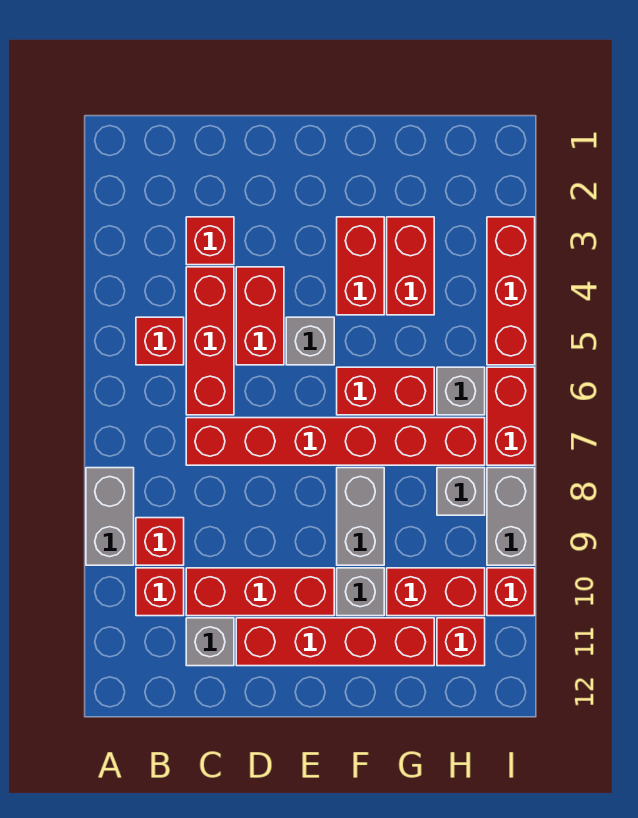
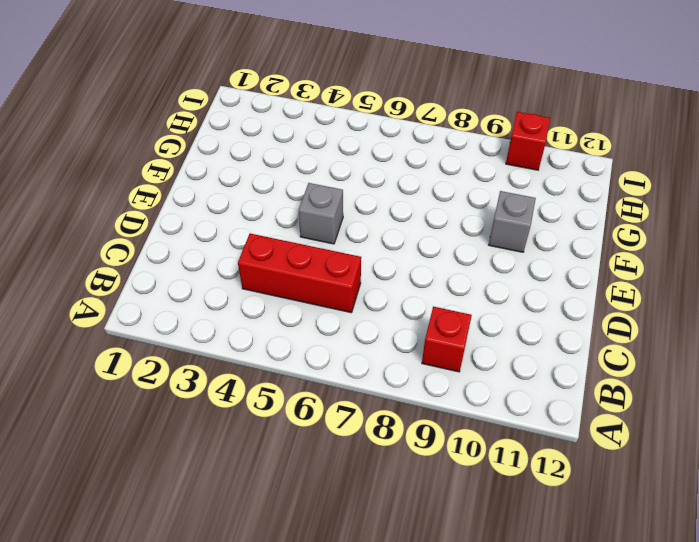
none -> grey brick A8:A9 level 1
none -> red brick B5 level 1
none -> red brick B10 level 1

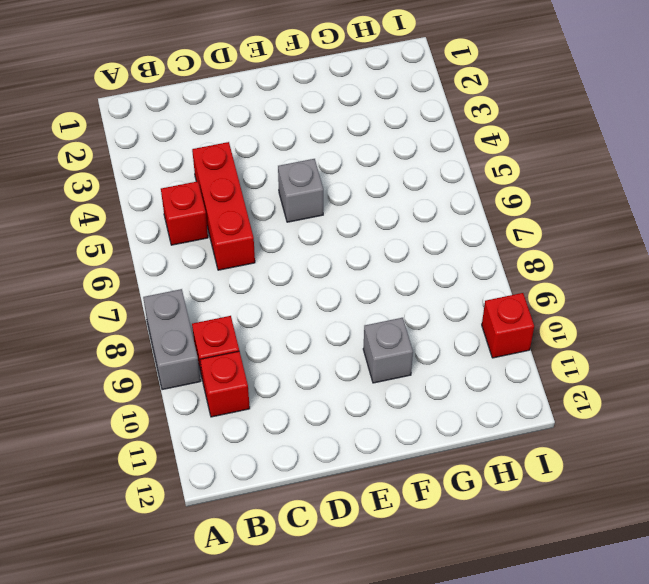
none -> red brick C3 level 1
none -> red brick C7:H7 level 1
none -> red brick C10:E10 level 1

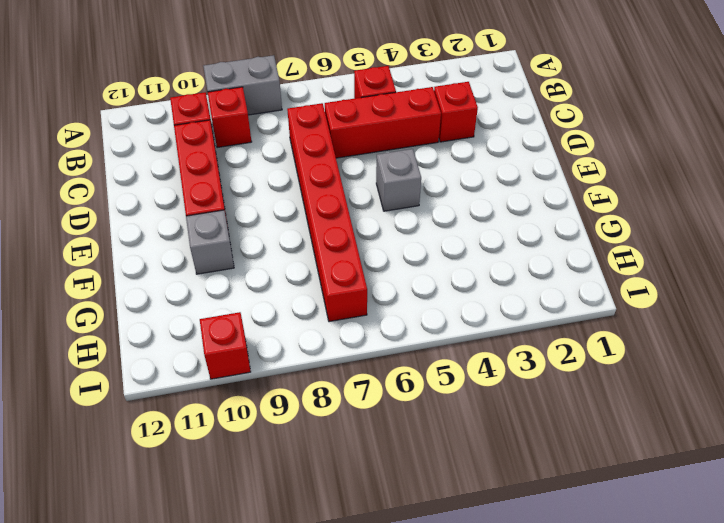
none -> grey brick C11 level 1
none -> red brick D4:D5 level 1
none -> red brick D11:G11 level 1

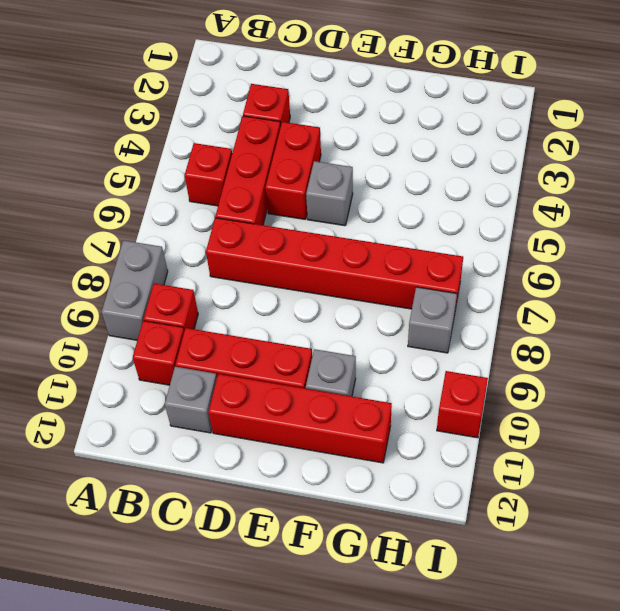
none -> red brick F3:F4 level 1
none -> red brick F6:G6 level 1
none -> grey brick F8:F9 level 1

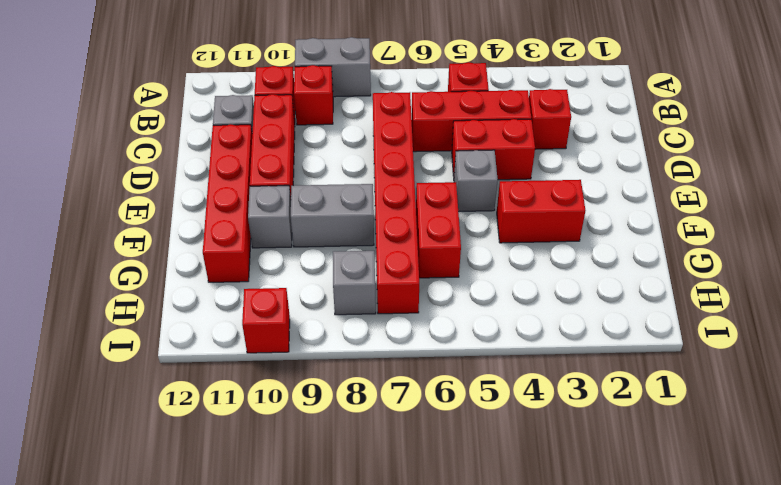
none -> red brick G3:G4 level 1
none -> red brick G10:H10 level 1
none -> grey brick H6 level 1

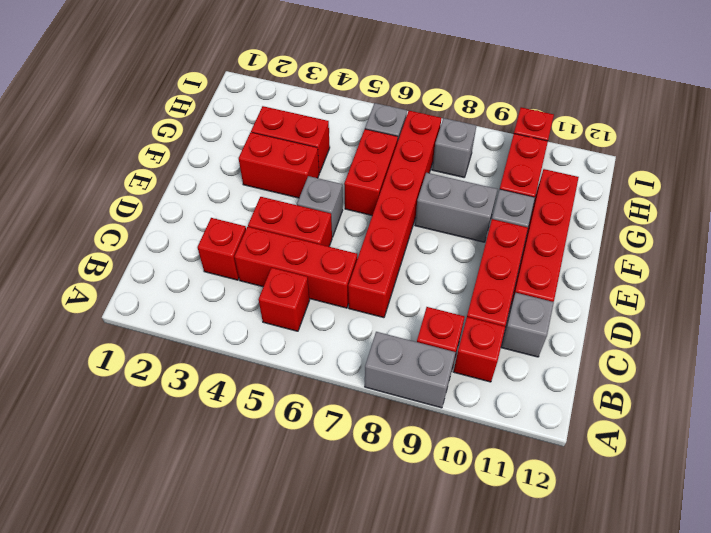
none -> red brick H11 level 1
none -> red brick I3:I5 level 1
none -> red brick I6:I7 level 1

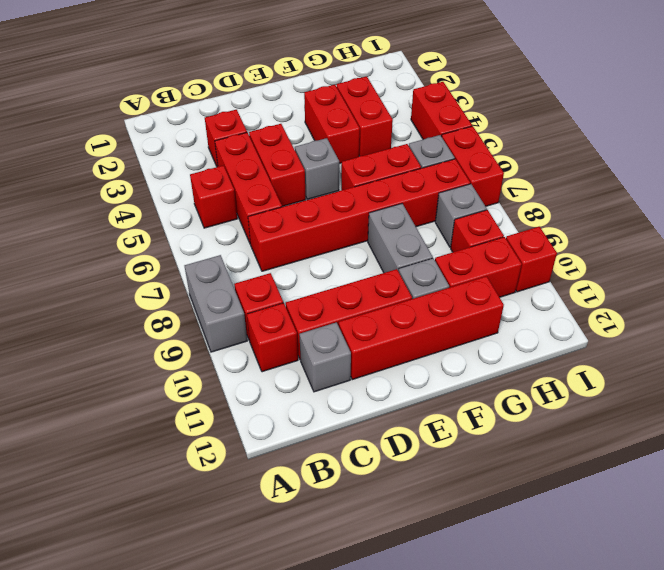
red brick H9 level 1 -> red brick H11 level 1
red brick I4:I5 level 1 -> red brick I3:I5 level 1
none -> grey brick I8:I9 level 1

